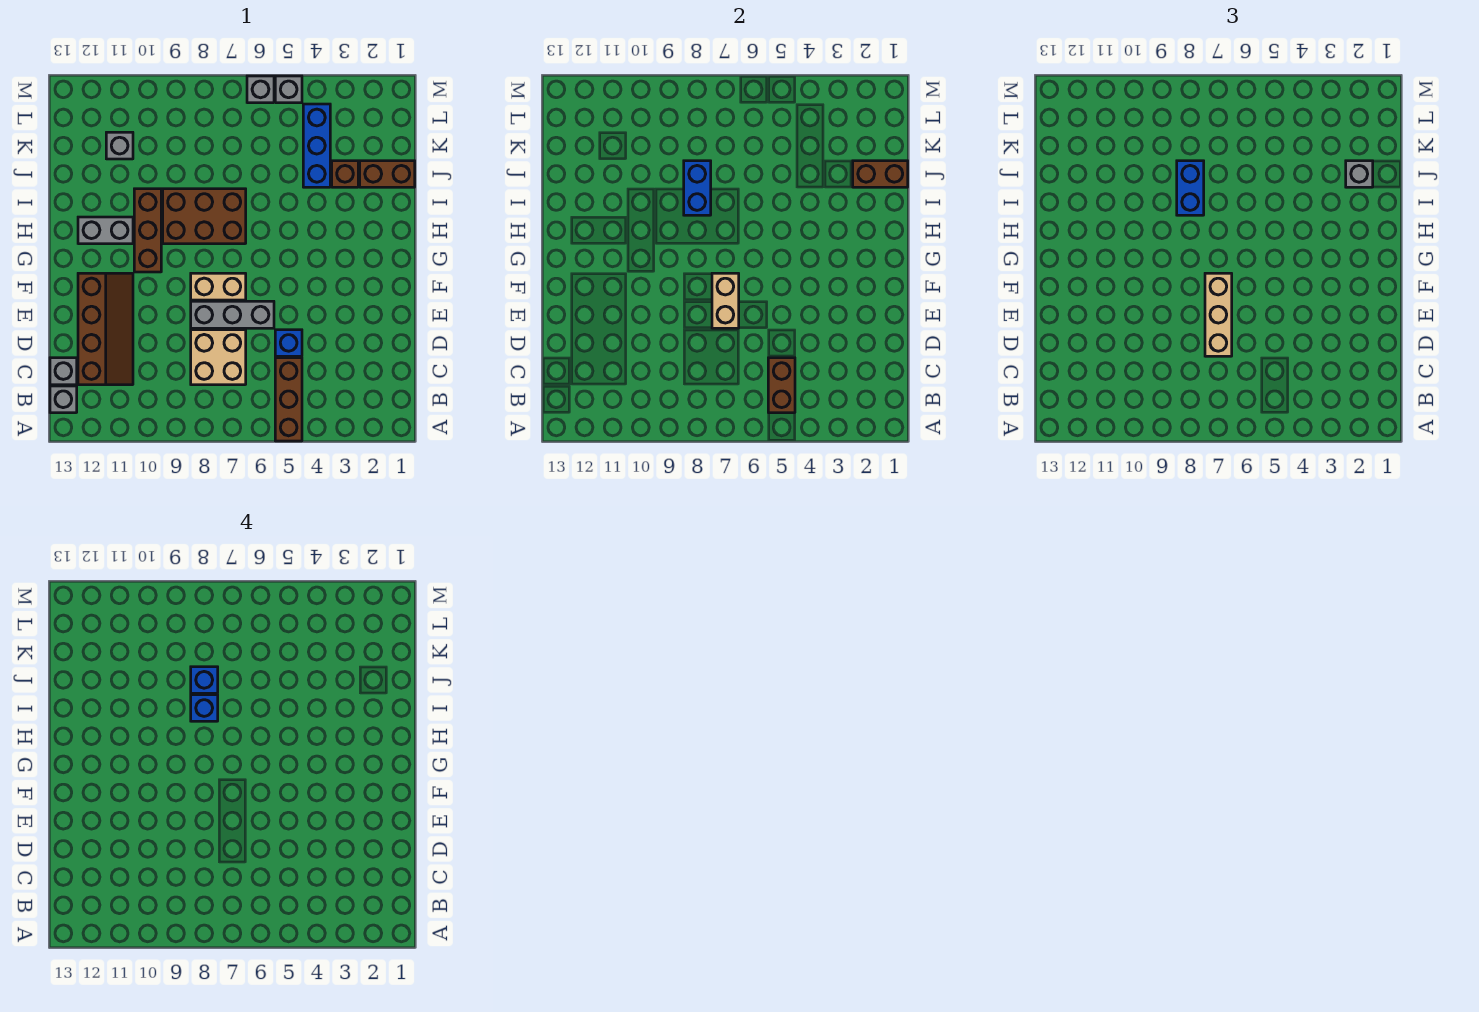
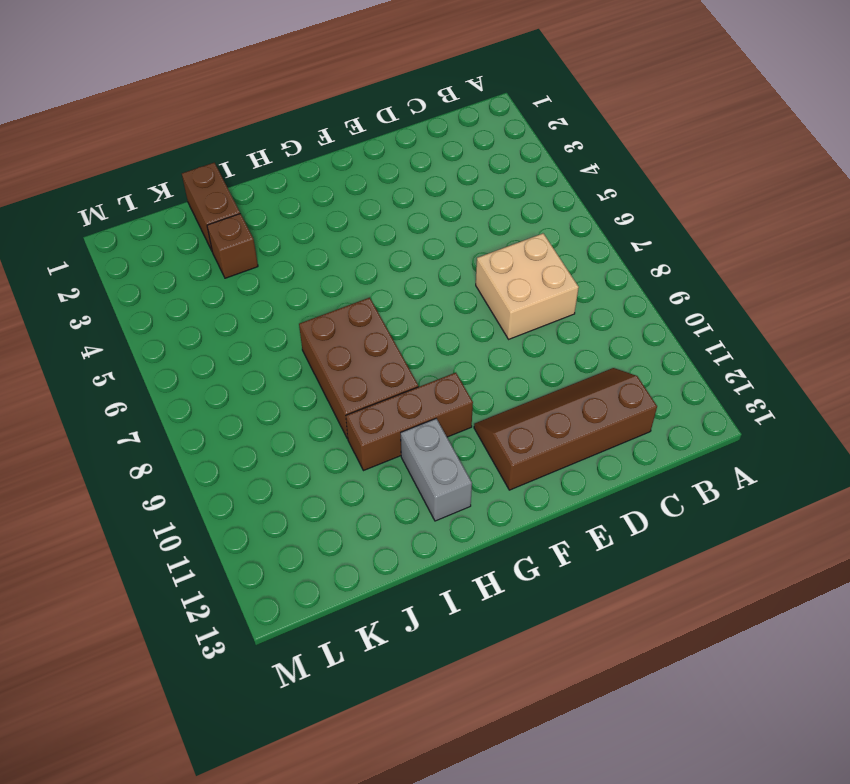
none -> brown brick A5:C5 level 1
none -> grey brick B13 level 1
none -> grey brick C13 level 1

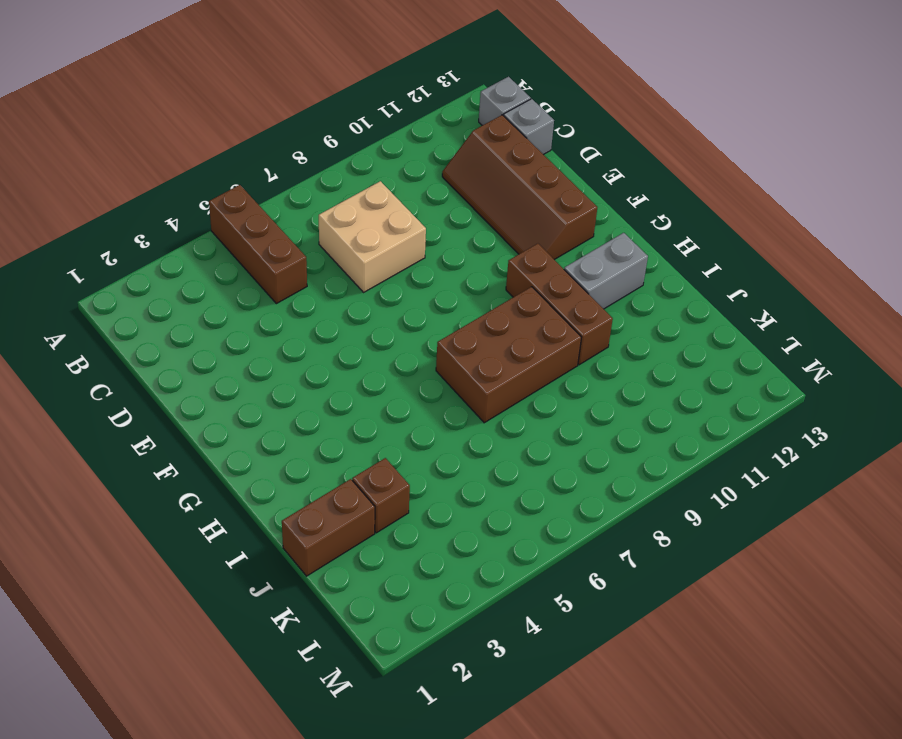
none -> blue brick D5 level 1
none -> grey brick E6:E8 level 1
none -> tan brick F7:F8 level 1

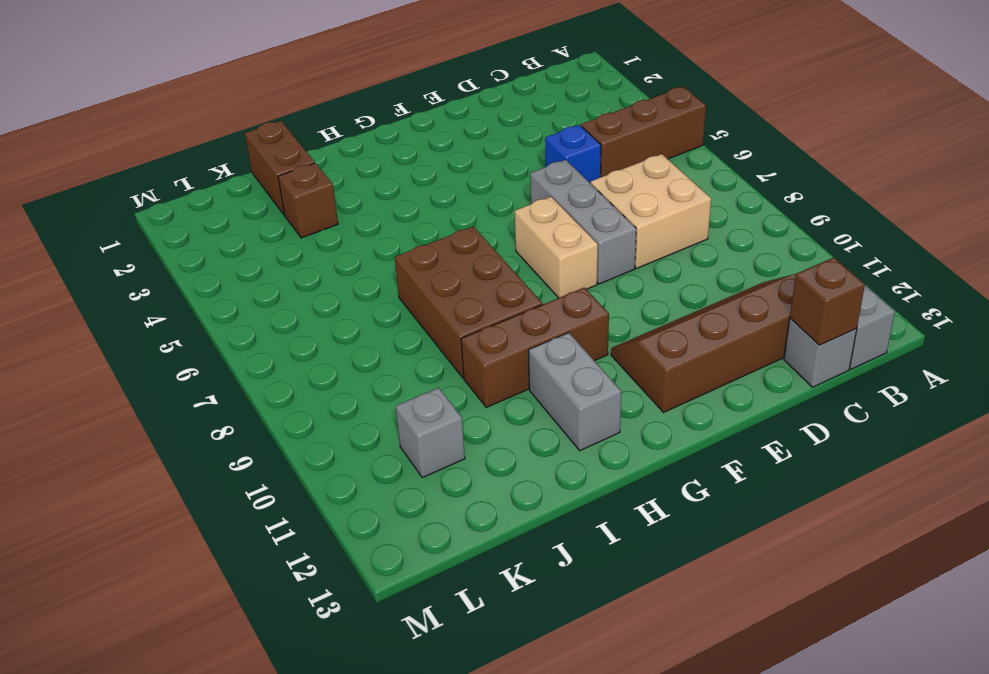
brown brick C13 level 2 -> none
none -> blue brick J4:L4 level 1
none -> grey brick M5 level 1
none -> grey brick M6 level 1

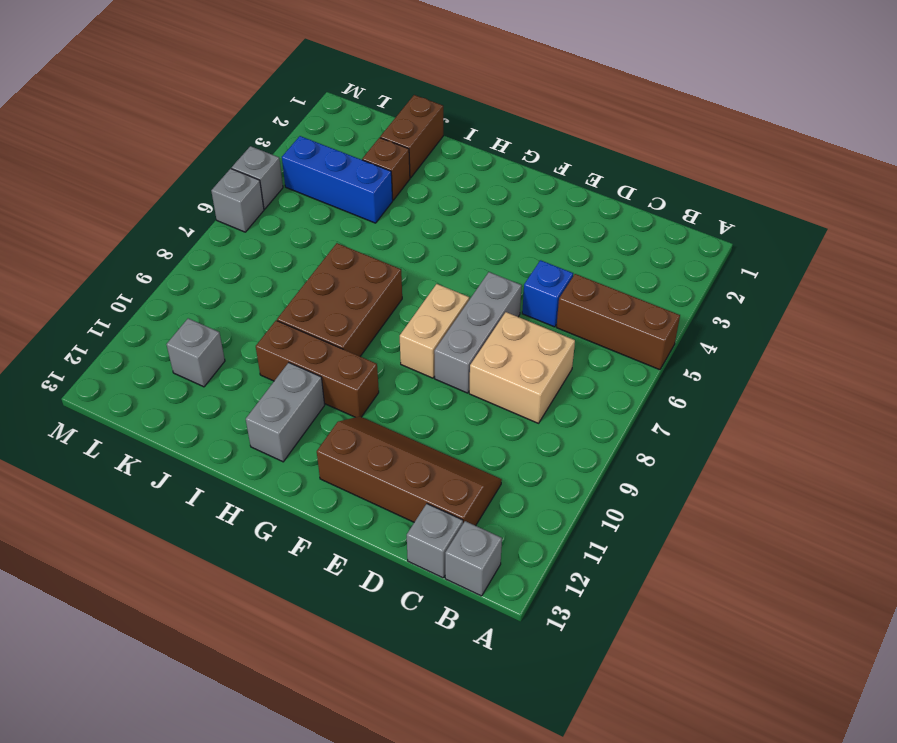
none -> brown brick B5:C5 level 2
none -> tan brick E7:F7 level 2
none -> blue brick I8:J8 level 2

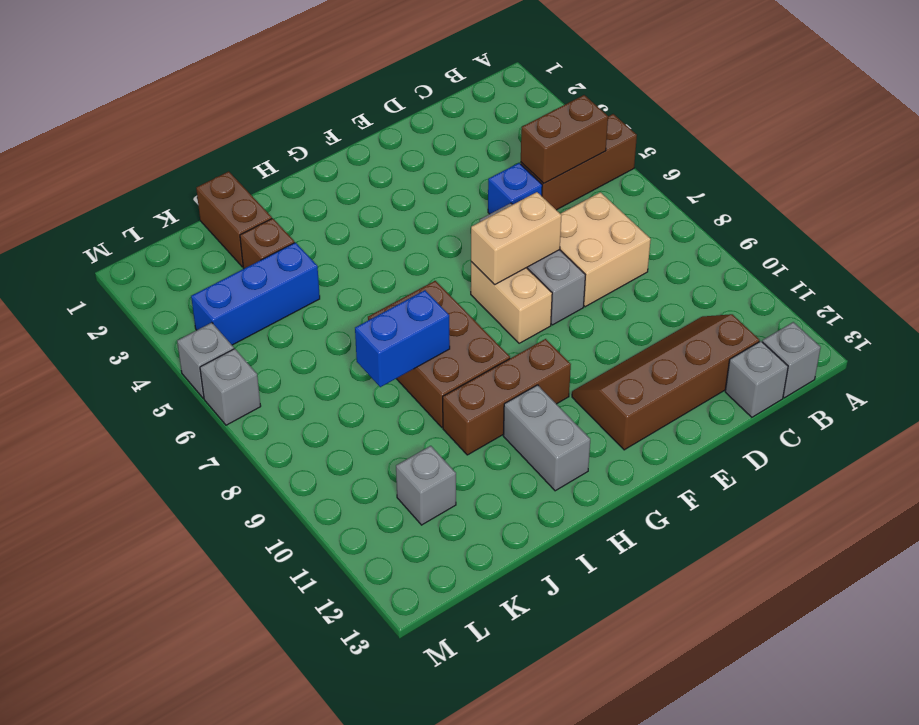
none -> brown brick J1:J2 level 2
none -> tan brick D7:F7 level 3
none -> blue brick I8:J8 level 3

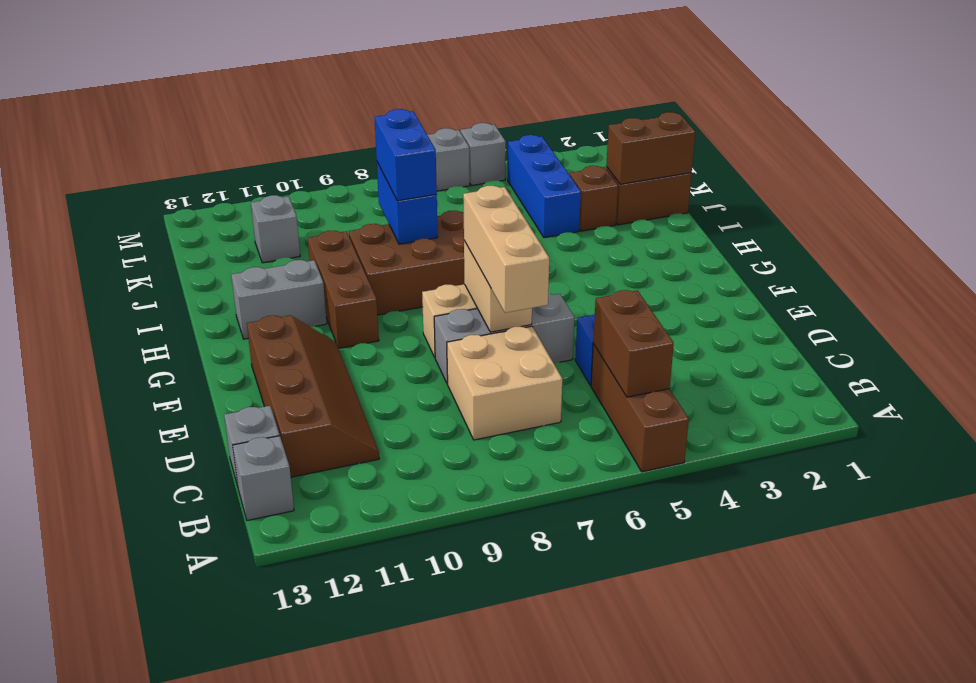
none -> grey brick J2 level 3
none -> blue brick I8 level 4
none -> blue brick J8 level 4

